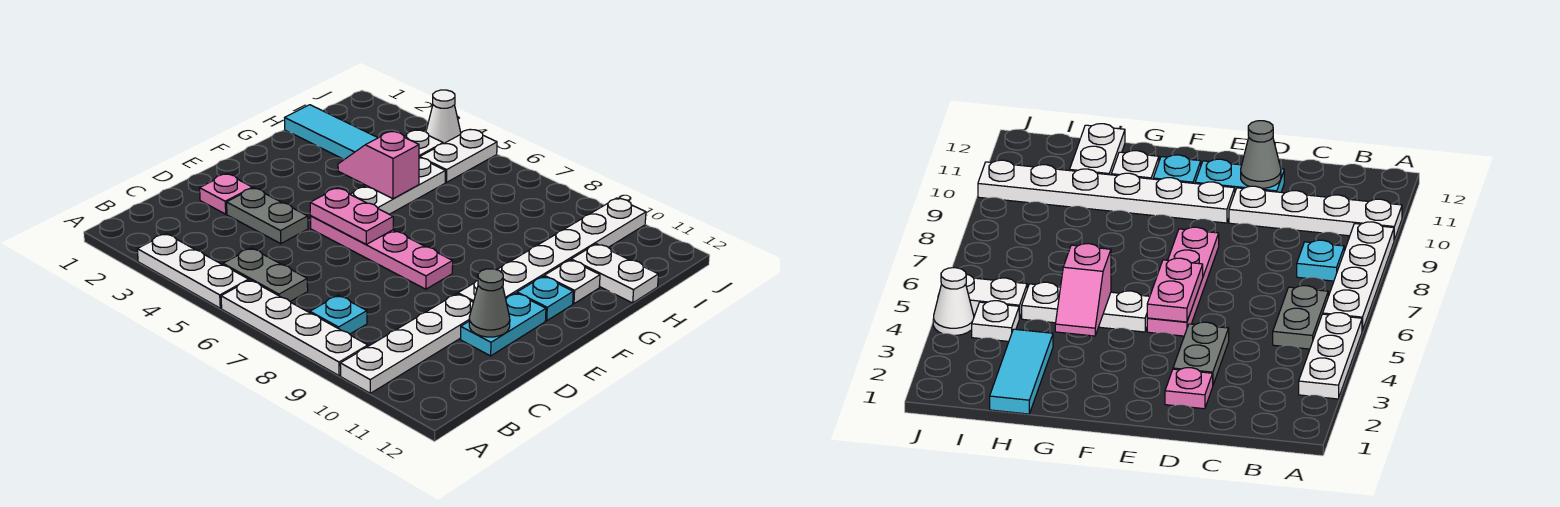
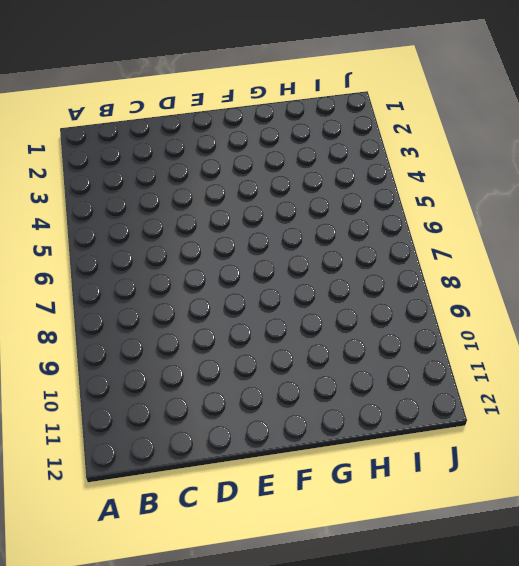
none -> white plate A3:A5 level 1
none -> white plate A6:A9 level 1
none -> white plate A10:D10 level 1

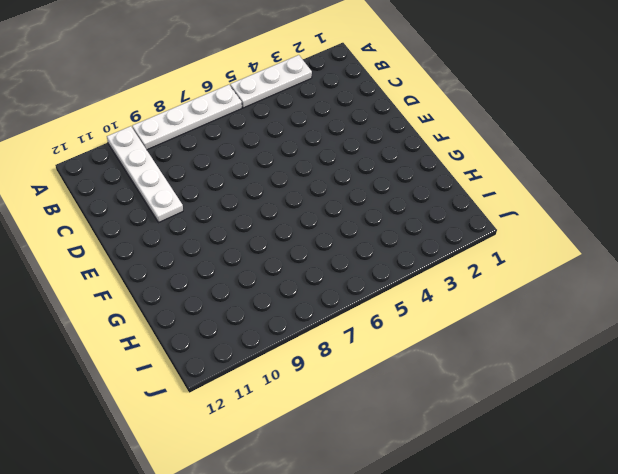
none -> grey plate B5:B6 level 1
none -> cyan plate B8 level 1
none -> pink plate D2 level 1

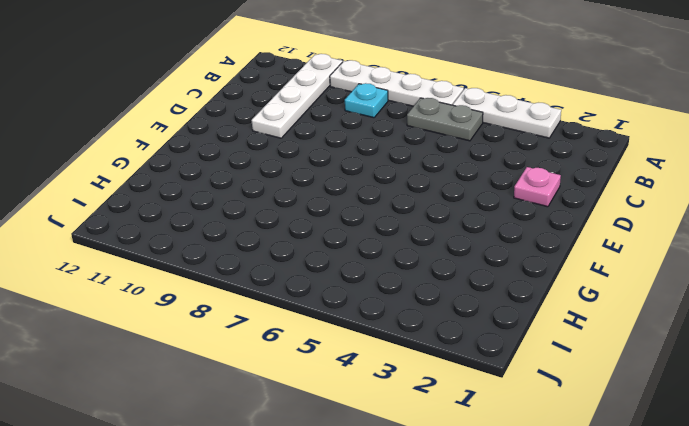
none -> grey plate D3:D4 level 1
none -> cyan plate D11:E11 level 1
none -> pink plate E5:E8 level 1

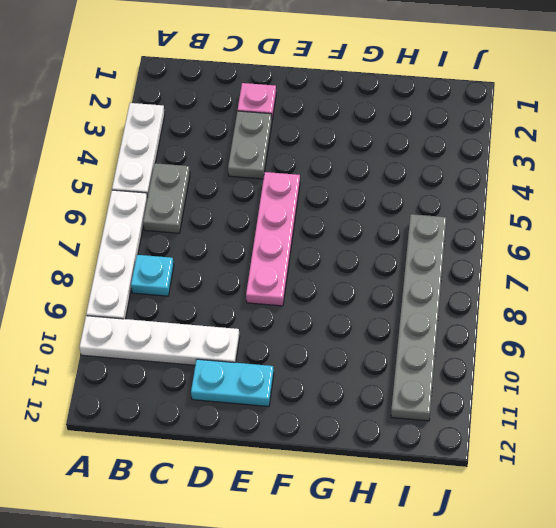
grey plate I6:I11 level 1 -> white plate E10:J10 level 1
none -> white plate F5:H5 level 1
none -> cyan plate F11 level 1
none -> white plate G11 level 1

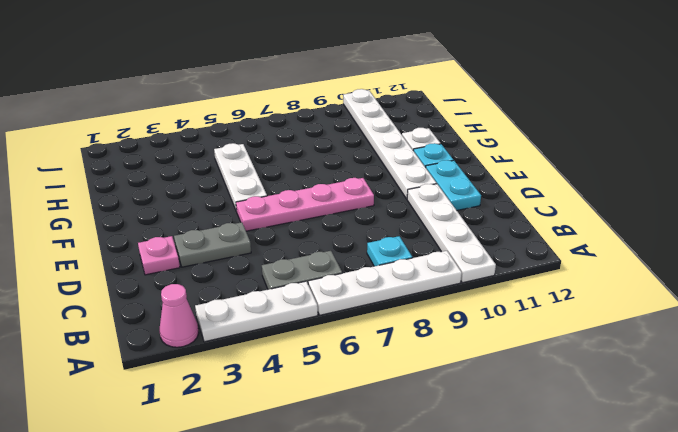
pink cone A2 level 1 -> none
none -> cyan tile H1:H3 level 1
none -> white plate H11:H12 level 1
none -> white plate I4 level 1

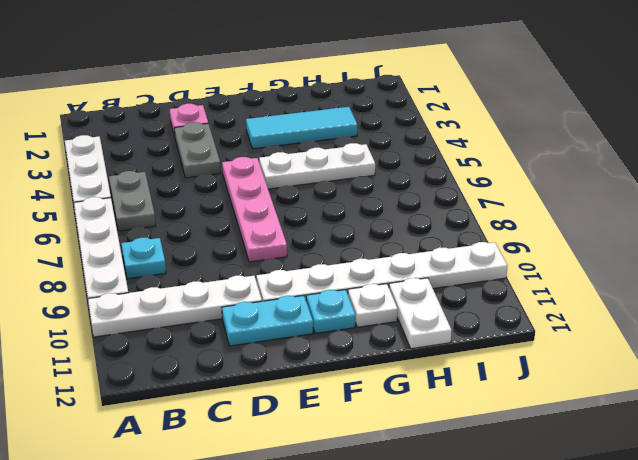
cyan tile F3:H3 level 1 -> cyan tile H1:H3 level 1
none -> white plate I4 level 1
none -> white plate I5:J5 level 1
none -> white cone J4 level 1

